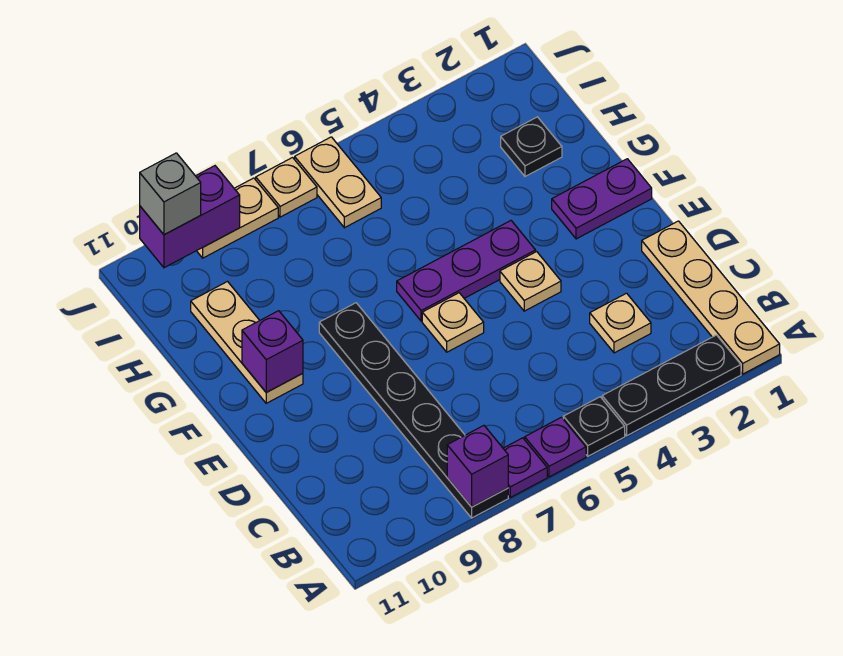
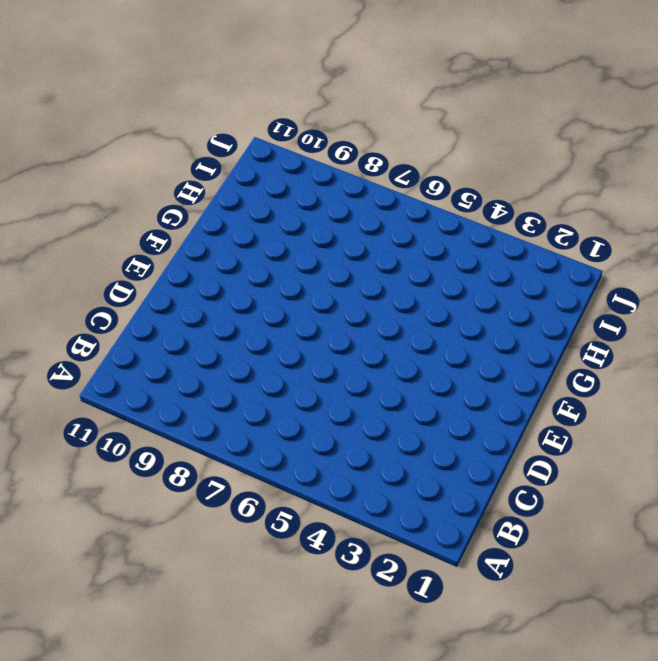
none -> tan plate A1:D1 level 1
none -> black plate A2:A4 level 1
none -> black plate A5 level 1

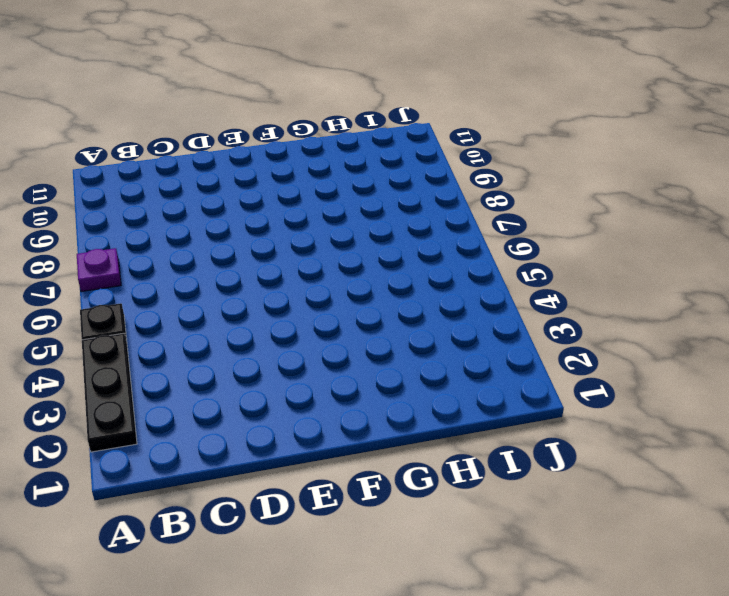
none -> tan plate A1:D1 level 1
none -> purple plate A6 level 1
none -> black plate A8:F8 level 1

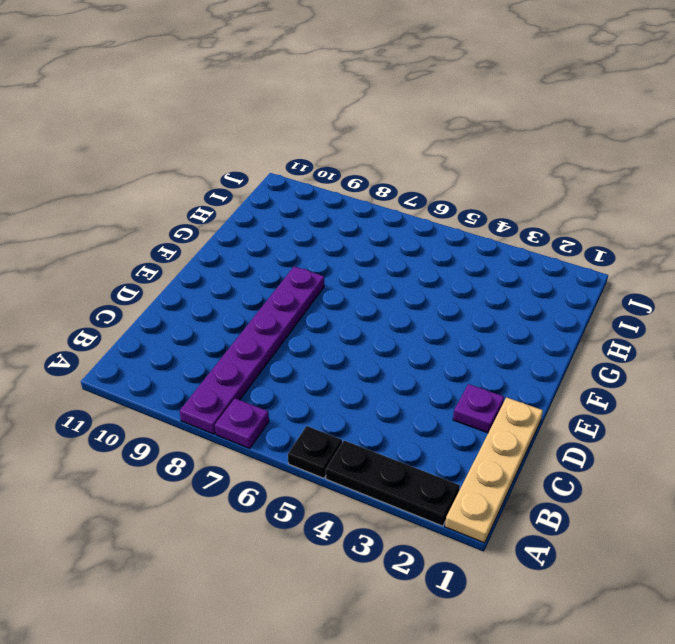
purple plate A8:F8 level 1 -> black plate A8:F8 level 1
purple plate D2 level 1 -> purple plate A6 level 1
none -> tan plate C3 level 1
none -> tan plate E4 level 1
none -> tan plate E6 level 1

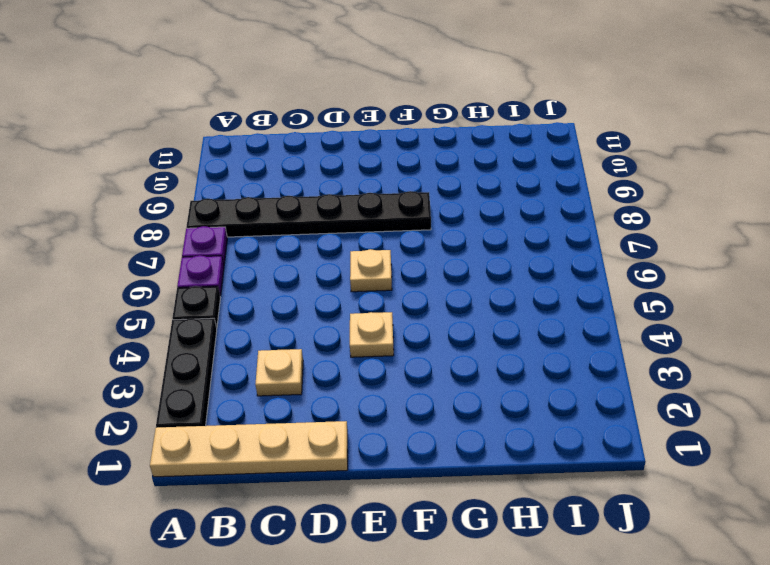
none -> purple plate F1:F2 level 1
none -> purple plate F4:F6 level 1
none -> tan plate F10:H10 level 1

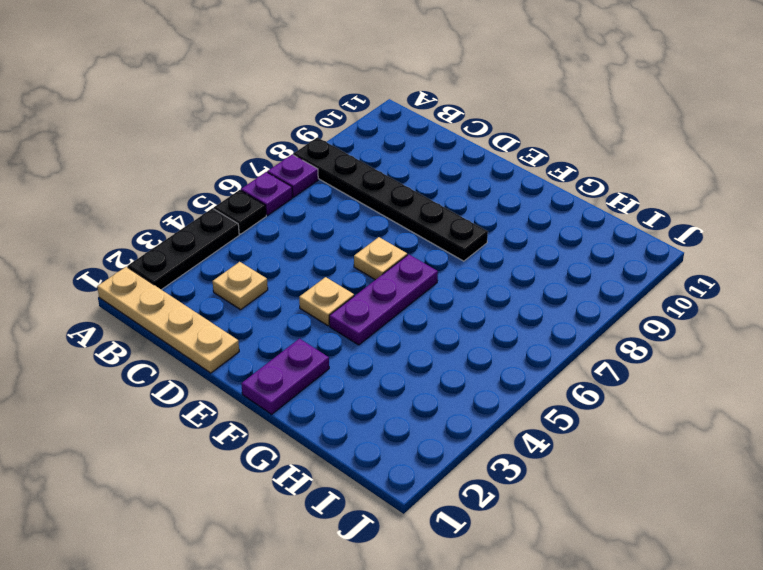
none -> tan plate F10:H10 level 1
none -> black plate H2 level 1
none -> tan plate I6:J6 level 1

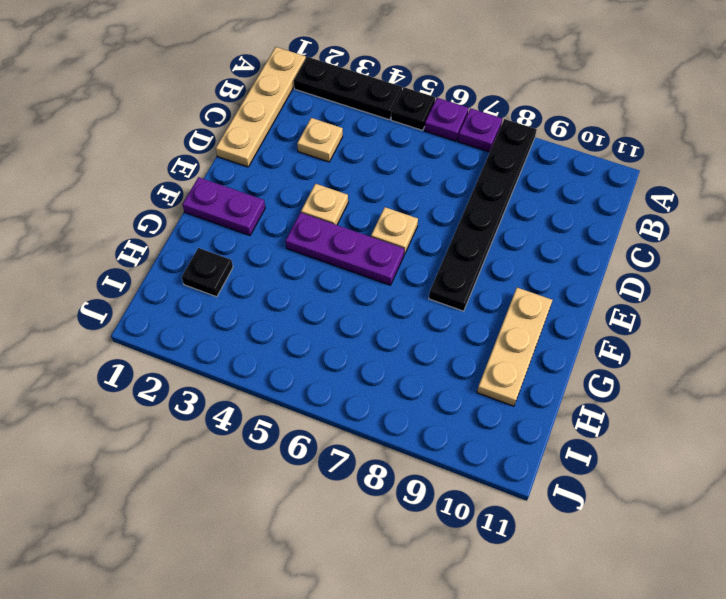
none -> tan plate I6:J6 level 1
none -> tan plate J7 level 1
none -> tan plate J8:J9 level 1

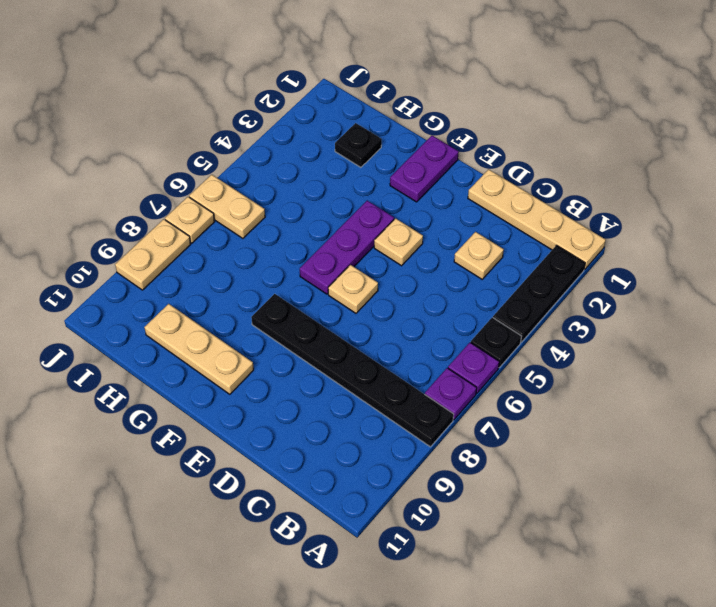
none -> purple brick A8 level 2
none -> purple brick F10 level 2
none -> purple brick J9:J10 level 2

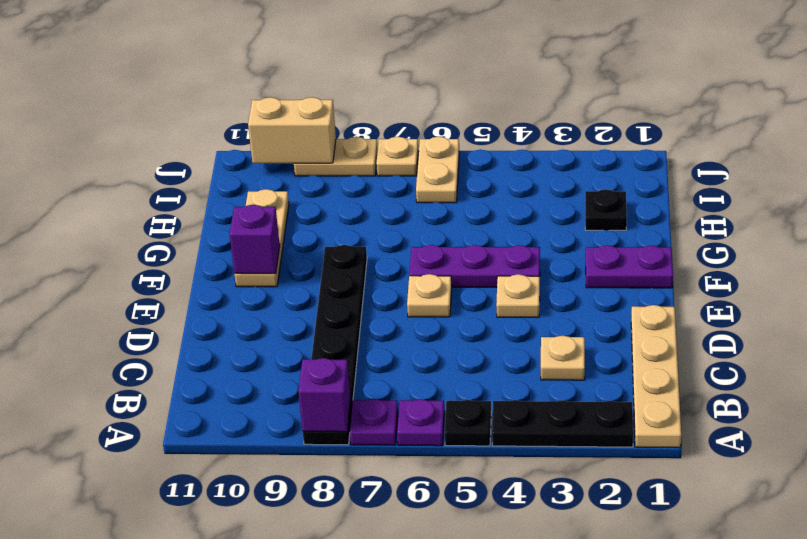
tan brick J9:J10 level 2 -> purple brick J9:J10 level 2
none -> grey brick J10 level 3

